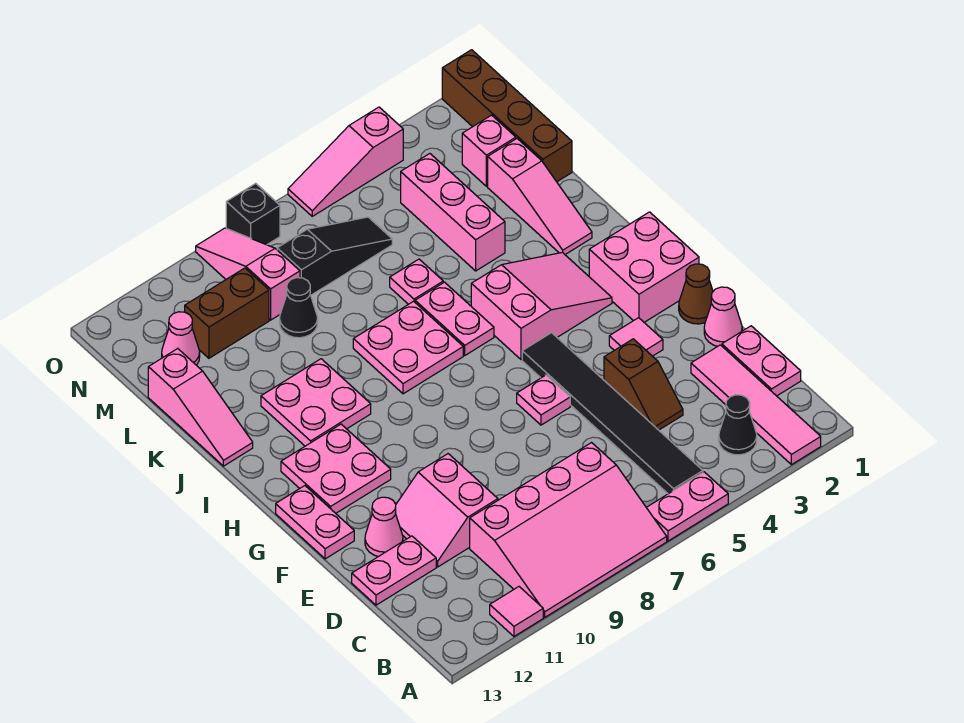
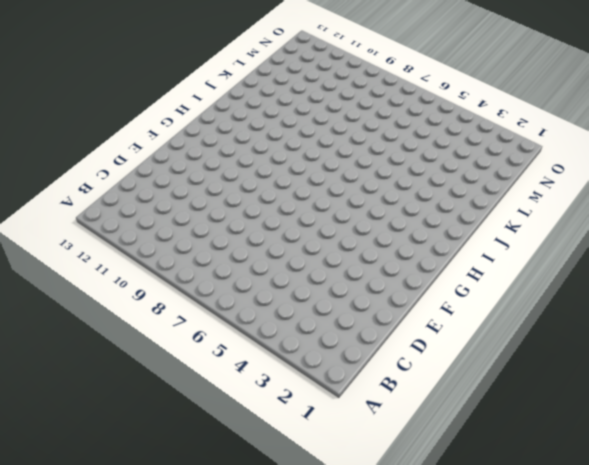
none -> pink tile A2:D2 level 1
none -> pink plate A5:A6 level 1
none -> pink slope A7:C10 level 1 top C
none -> pink tile A11 level 1

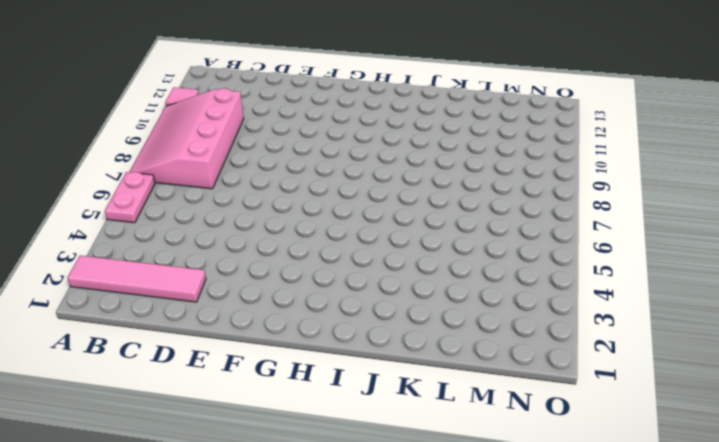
none -> black cone B3 level 1
none -> black tile B5:G5 level 1
none -> pink plate C1:D1 level 1
none -> brown slope D4:E4 level 1 top E

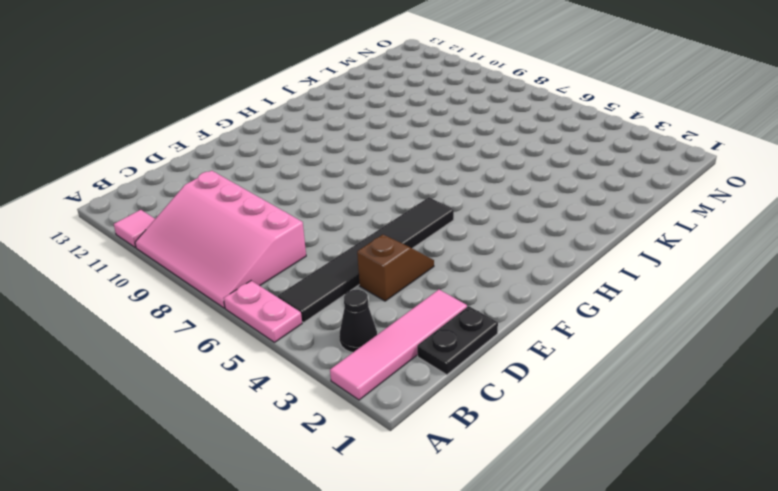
black plate C1:D1 level 1 -> pink plate C1:D1 level 1
brown slope D4:E4 level 1 top D -> brown slope D4:E4 level 1 top E
none -> pink slope D10:E11 level 1 top 10
none -> pink plate D12:D13 level 1
none -> pink cone E1 level 1
none -> pink cone E12 level 1

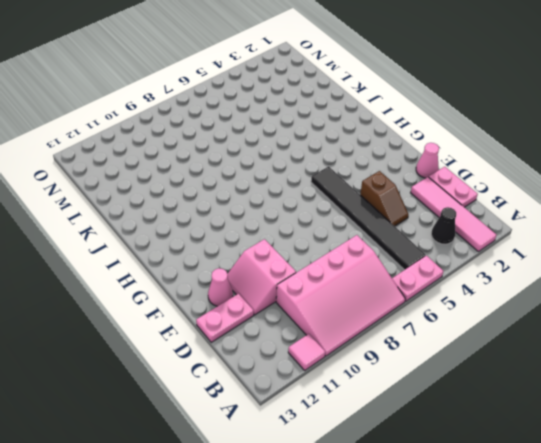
none -> brown cone F1 level 1
none -> pink tile F3 level 1
none -> pink plate F6 level 1
none -> pink plate F13:G13 level 1

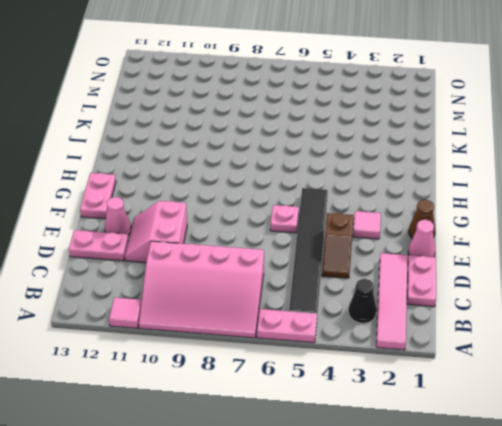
none -> pink brick G1:H2 level 1
none -> pink plate G11:H12 level 1
none -> pink slope H3:I5 level 1 top 5
none -> pink plate I6:J6 level 1

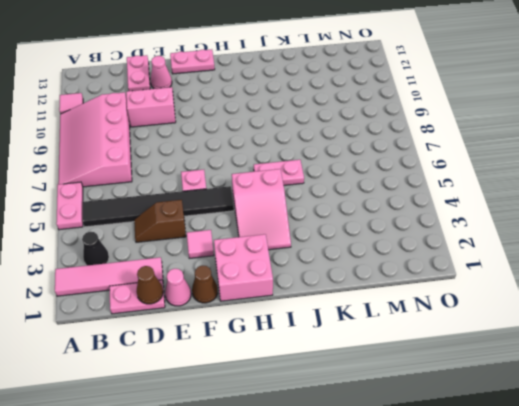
brown cone D1 level 2 -> none
none -> pink plate G11:H12 level 1
none -> pink plate I7:J8 level 1
none -> pink plate I10:J11 level 1
none -> pink slope J2:L2 level 1 top L

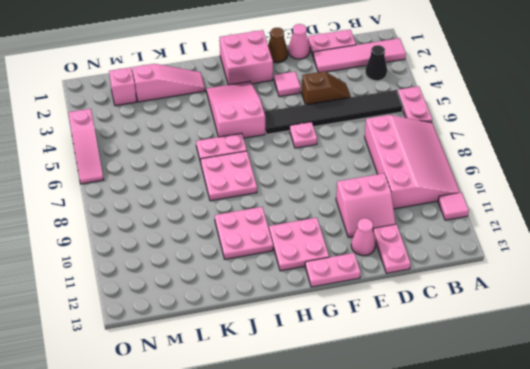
none -> pink slope J13:L13 level 1 top L
none -> pink brick K4:M4 level 1
none -> pink plate K6 level 1
none -> brown brick L1:O1 level 1

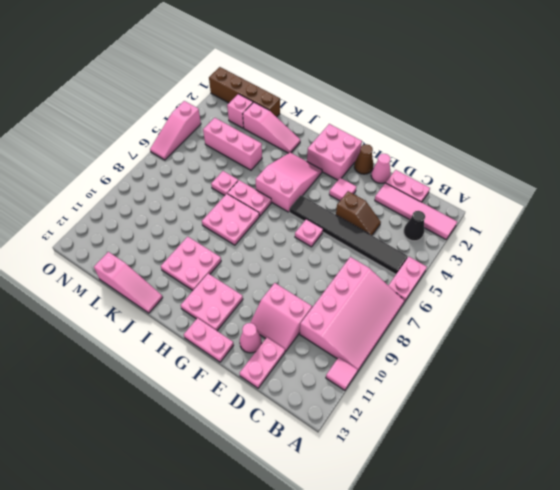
none -> black cone L9 level 1
none -> black slope M6:M8 level 1 top 8
none -> pink slope M9:O9 level 1 top M
none -> brown brick M10:M11 level 1

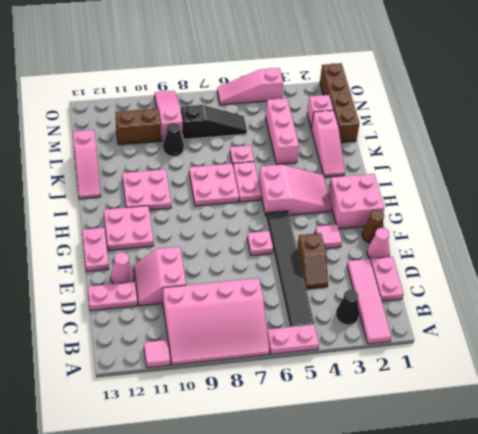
none -> pink cone M12 level 1
none -> black brick O8 level 1

